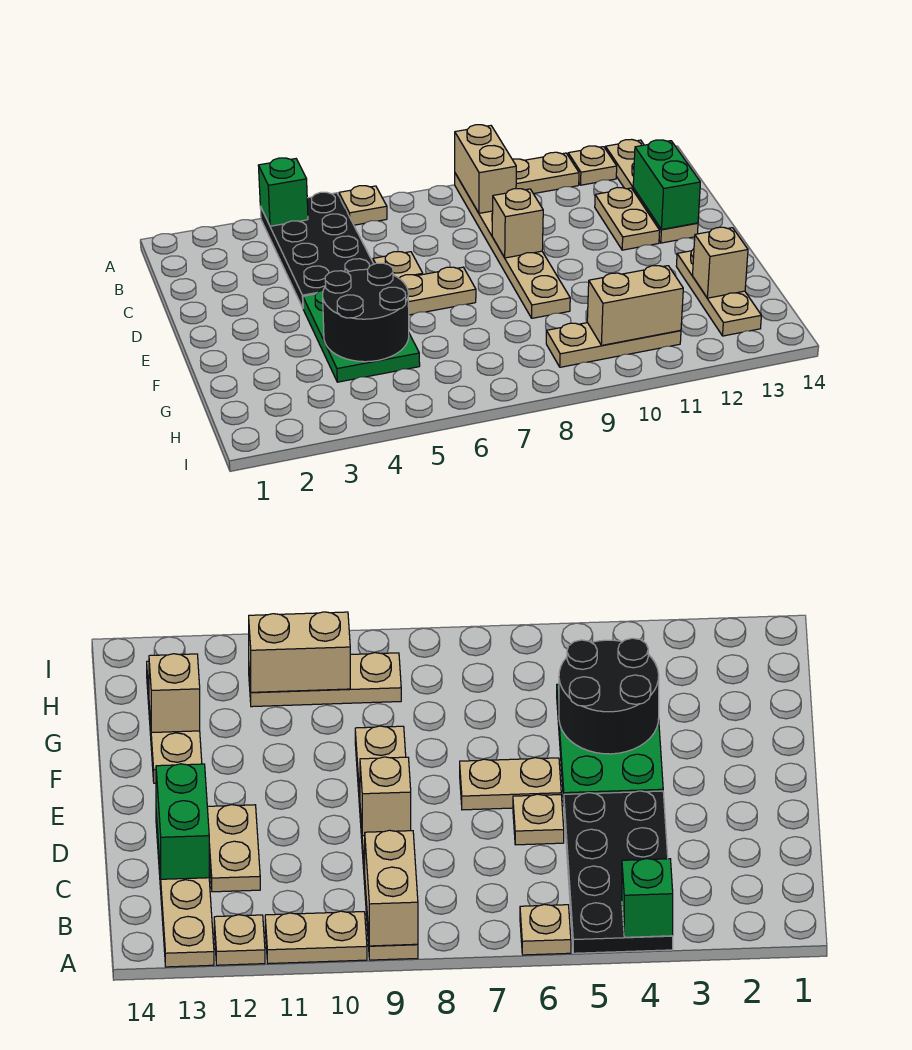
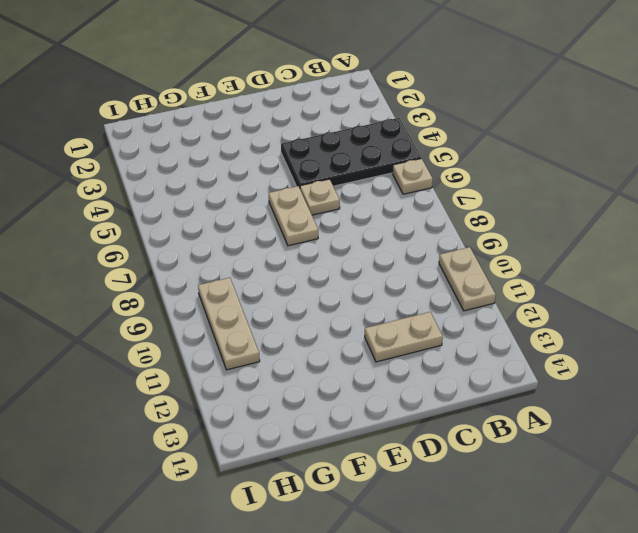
none -> tan plate A9:F9 level 1
none -> tan plate A12 level 1
none -> tan plate A13:D13 level 1

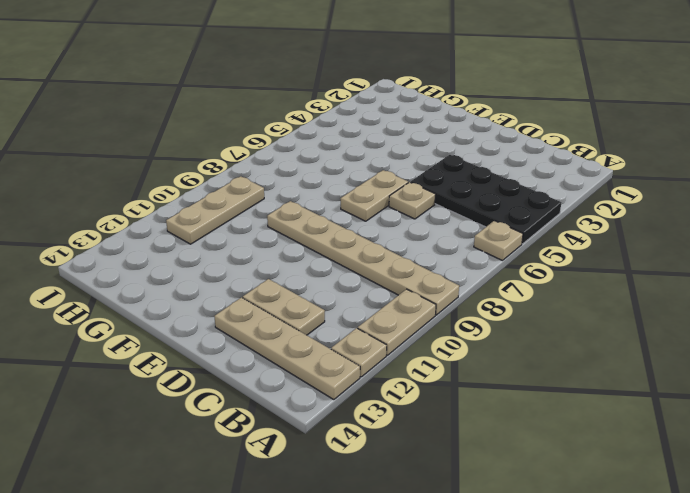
none -> green plate E4:G5 level 1
none -> tan plate F13:H13 level 1
none -> green brick A4 level 2

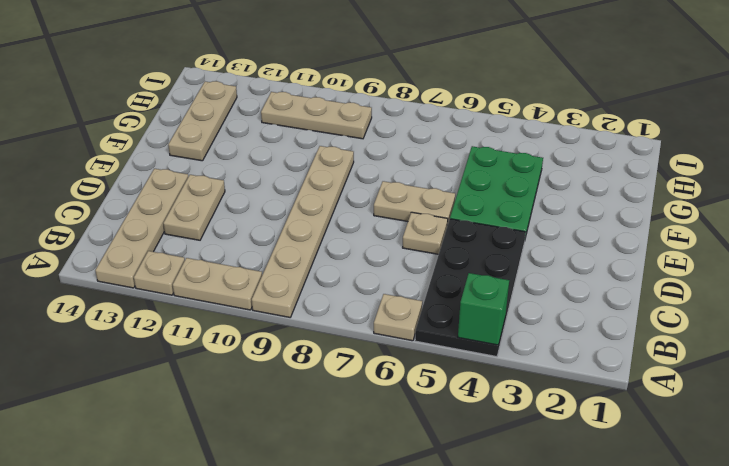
none -> tan brick A9:B9 level 2
none -> green brick C13:D13 level 2
none -> tan brick D9 level 2

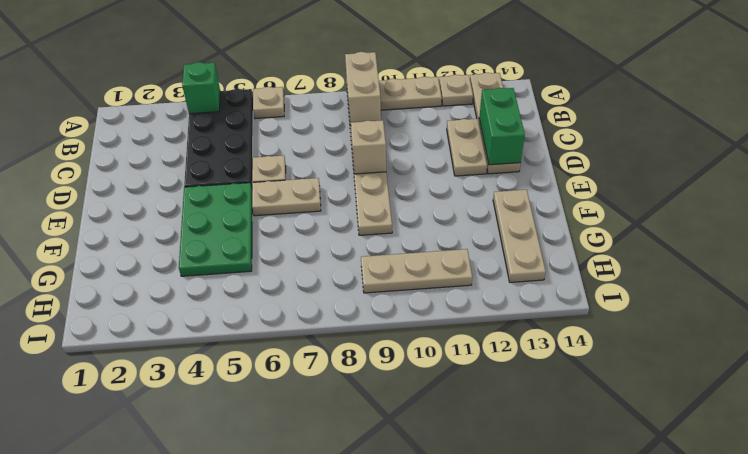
none -> black round brick F4:G5 level 2
none -> tan brick G13 level 2
none -> tan brick H10:H11 level 2

